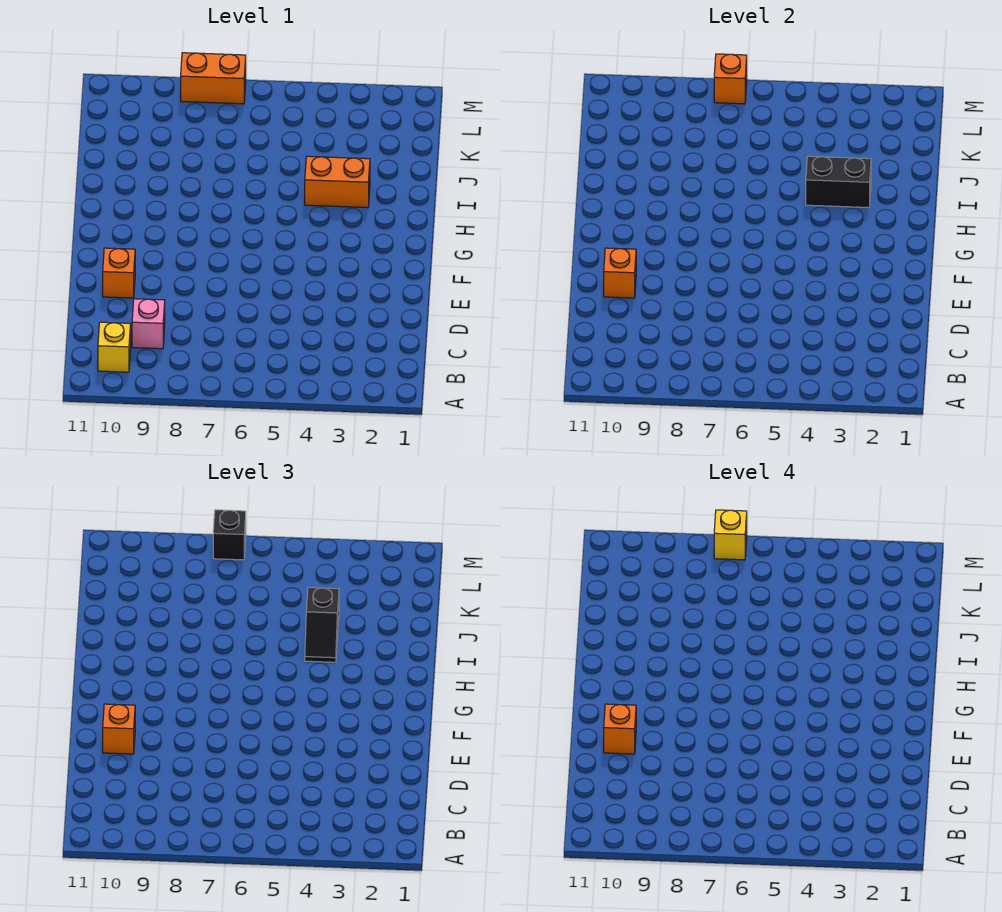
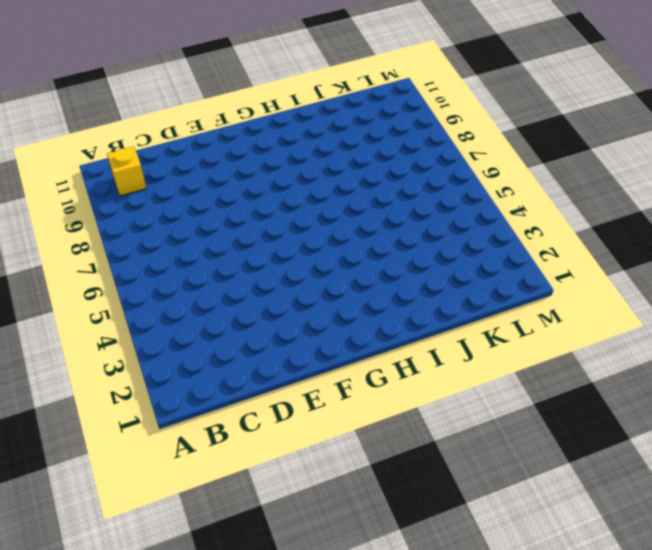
none -> pink brick C9 level 1
none -> orange brick E10 level 1
none -> orange brick I3:I4 level 1

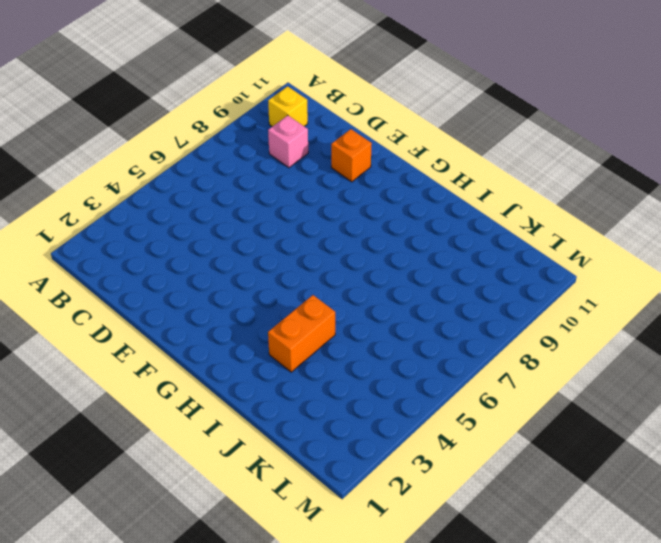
none -> orange brick M7:M8 level 1
none -> orange brick E10 level 2
none -> black brick I3:I4 level 2

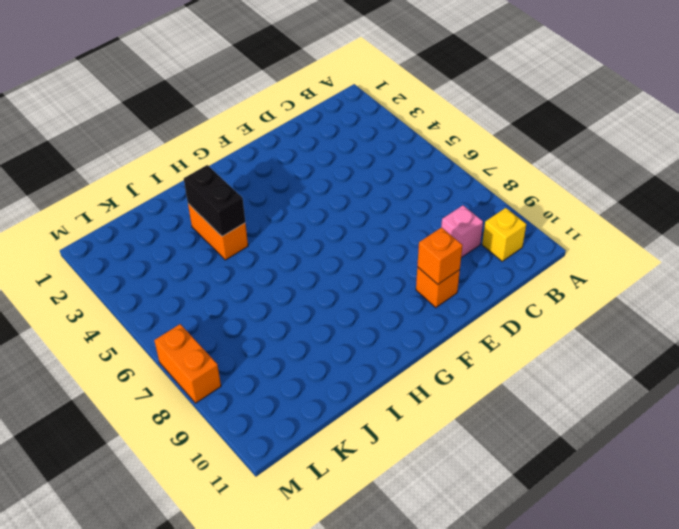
none -> orange brick M7 level 2
none -> orange brick E10 level 3
none -> black slope I4:J4 level 3 top J

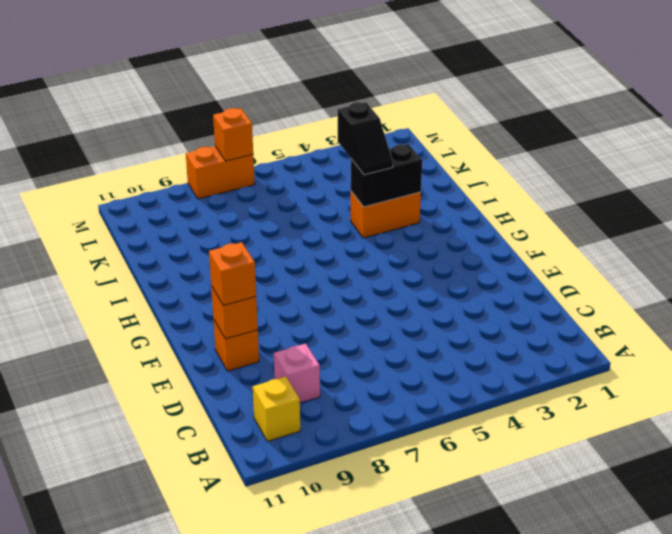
none -> black brick M7 level 3
none -> orange brick E10 level 4
none -> yellow brick M7 level 4

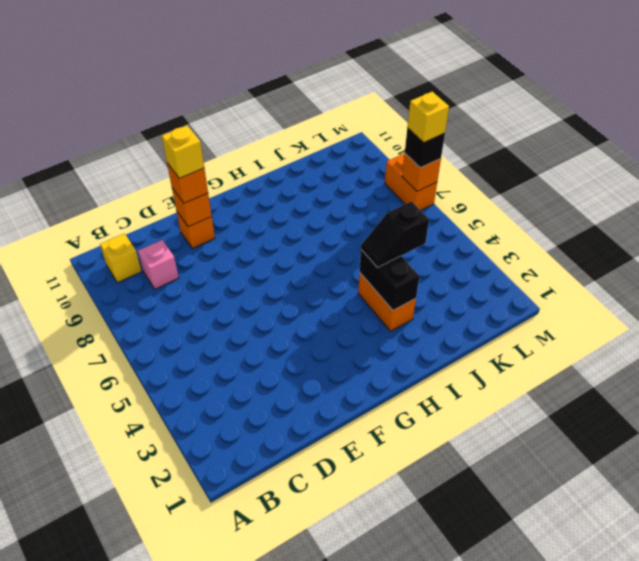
yellow brick E10 level 4 -> orange brick E10 level 4

